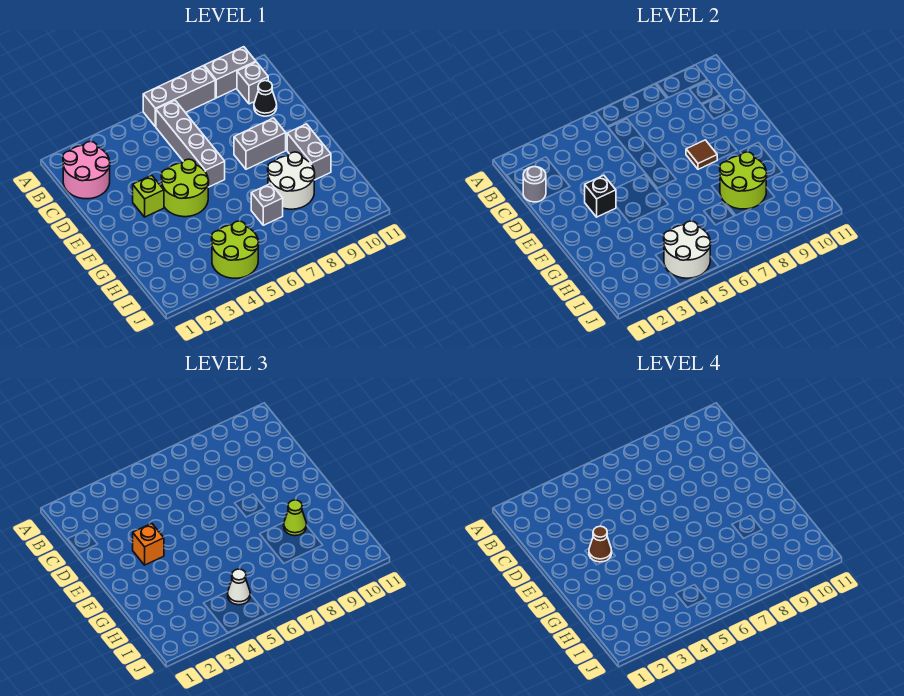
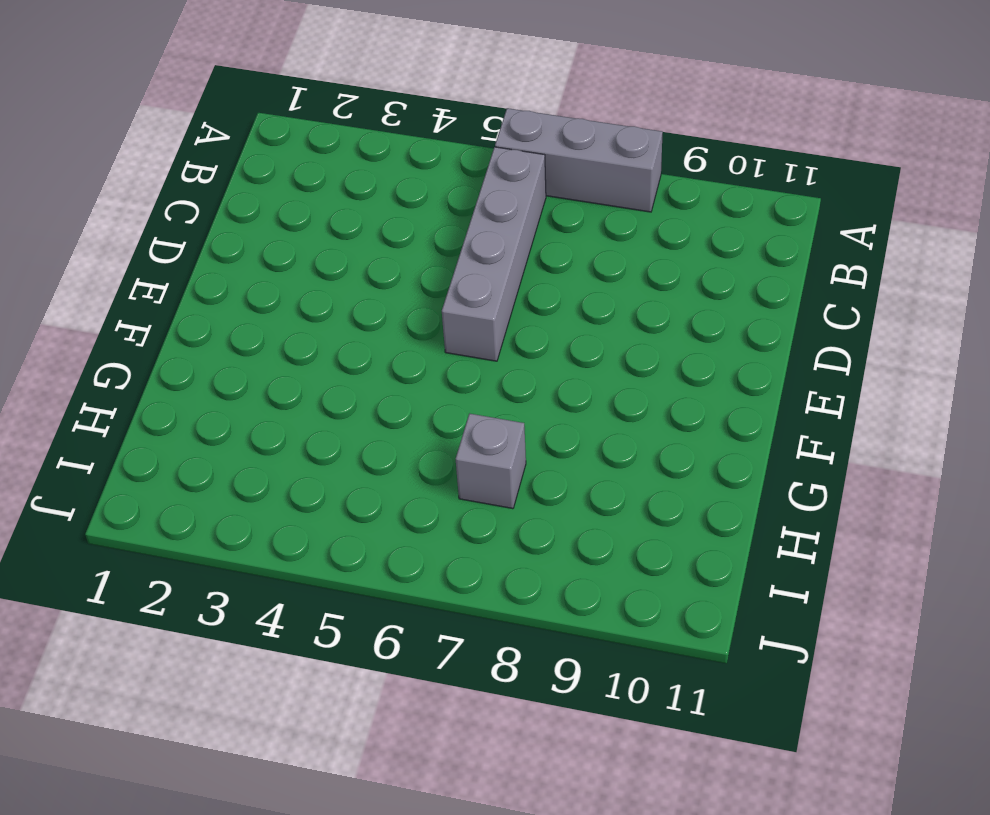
none -> grey brick A9:A10 level 1
none -> pink round brick B1:C2 level 1
none -> grey brick B10 level 1

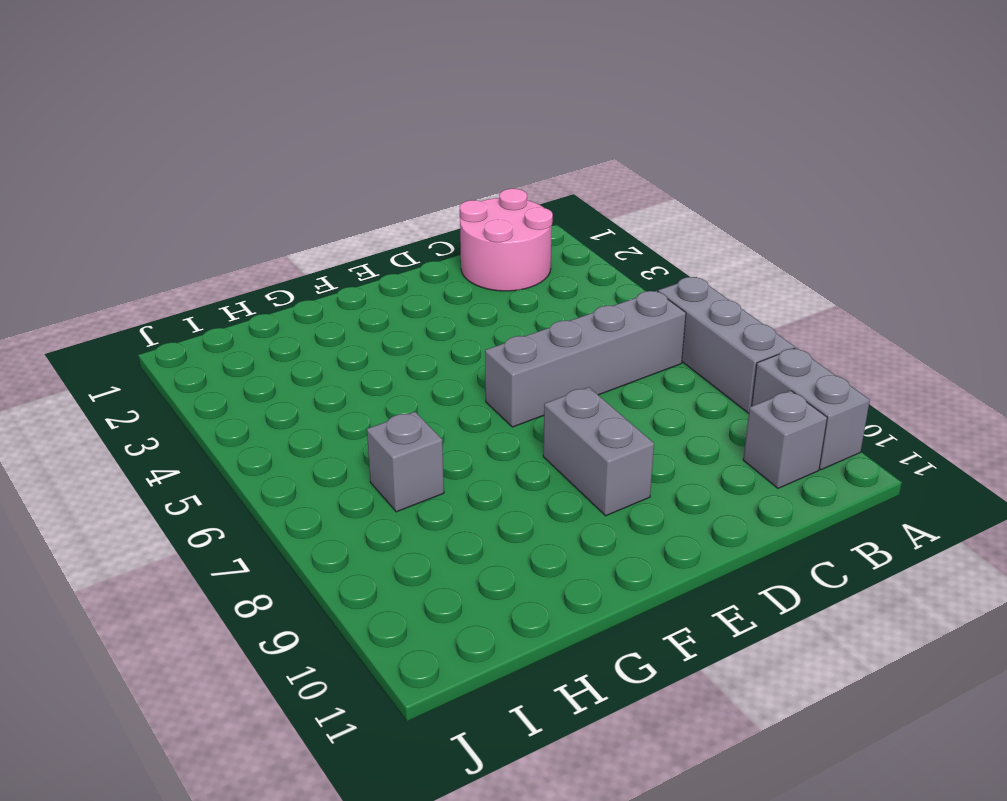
none -> black cone C10 level 1
none -> lime brick E3 level 1
none -> lime round brick E4:F5 level 1

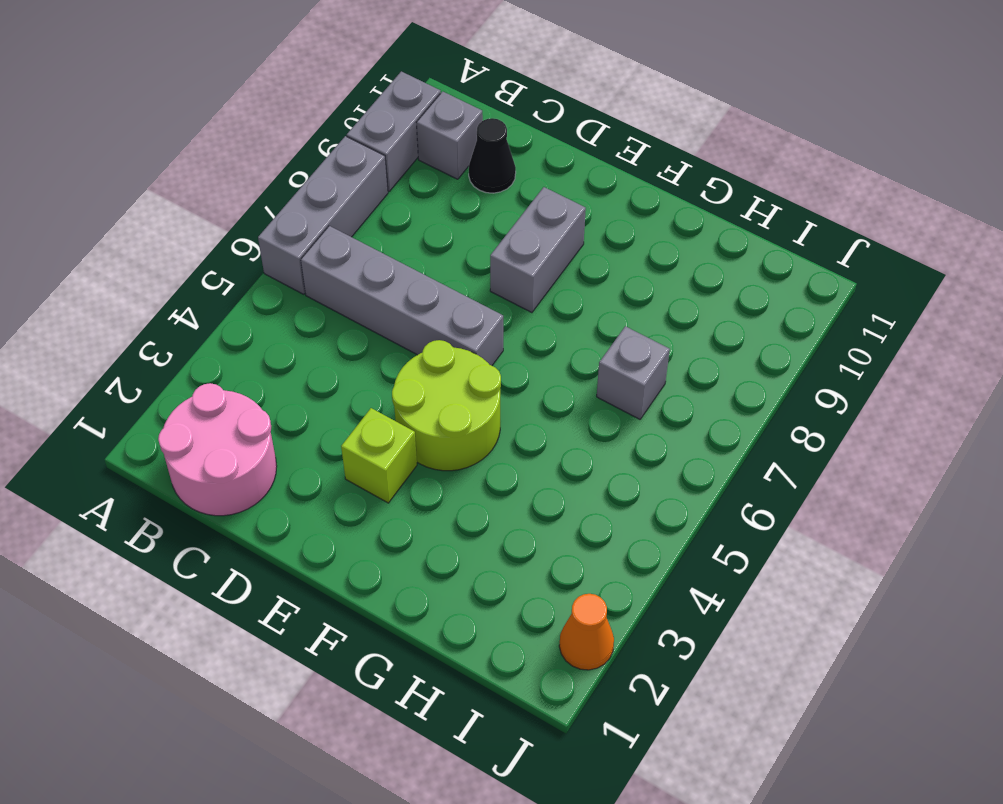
orange cone J2 level 1 -> none
none -> grey brick F10:G10 level 1
none -> white round brick G8:H9 level 1
none -> lime round brick I4:J5 level 1

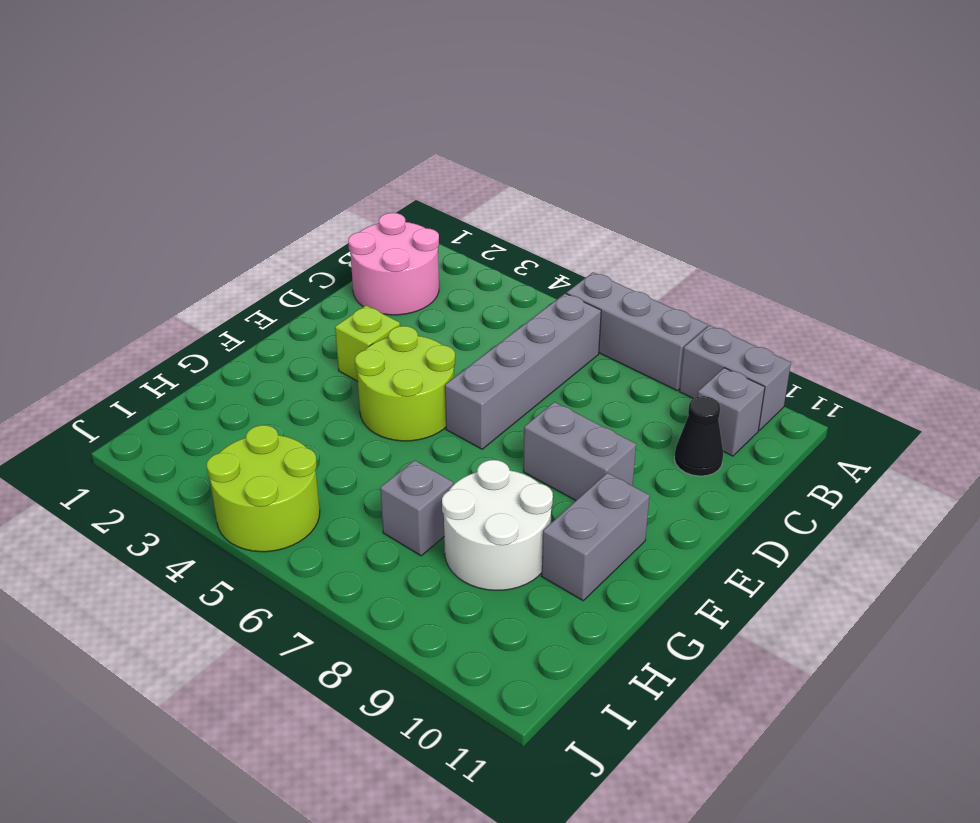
none -> grey round brick C1 level 2
none -> black brick E3 level 2
none -> brown tile E8 level 2

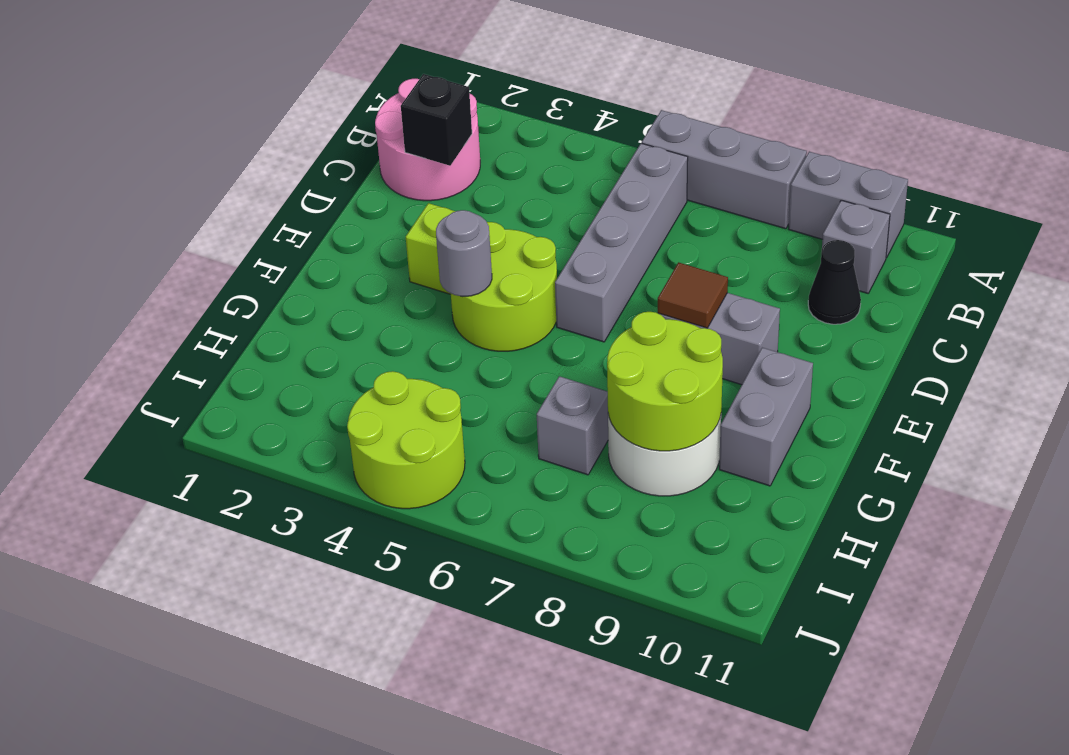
black brick C2 level 2 -> black brick E3 level 2
grey round brick F4 level 2 -> grey round brick C1 level 2
none -> white round brick I4:J5 level 2
none -> orange brick E3 level 3
none -> lime cone G9 level 3

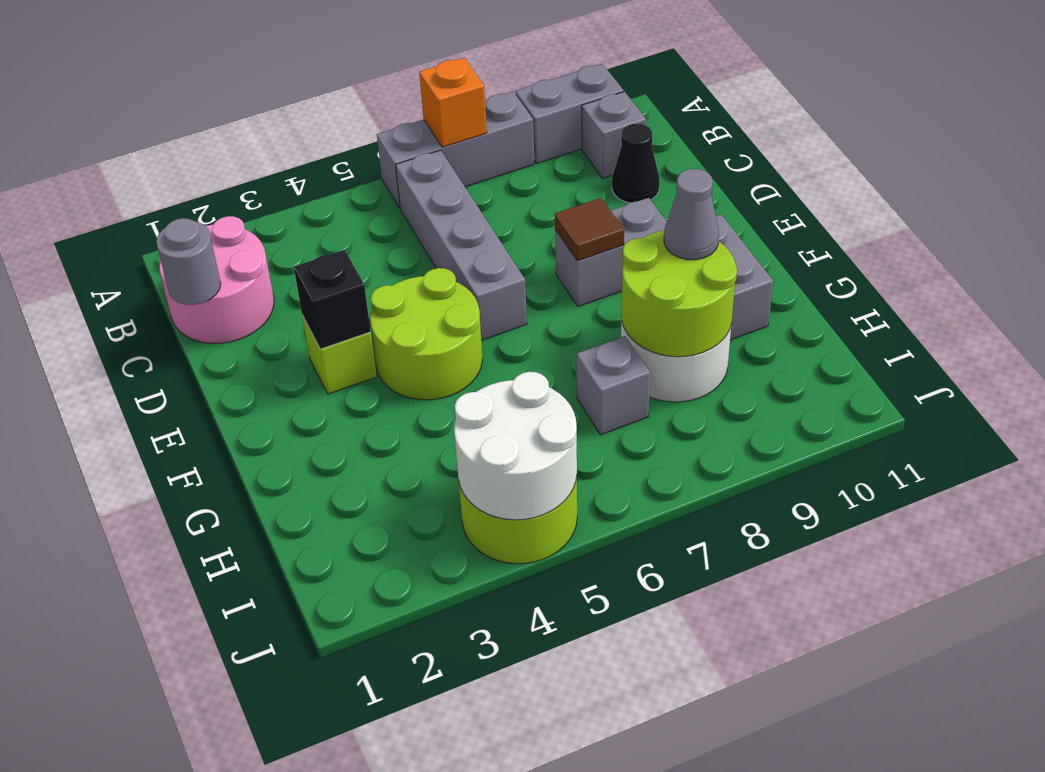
orange brick A7 level 2 -> orange brick E3 level 3
grey cone G9 level 3 -> lime cone G9 level 3
none -> white cone I5 level 3
none -> brown cone E3 level 4

